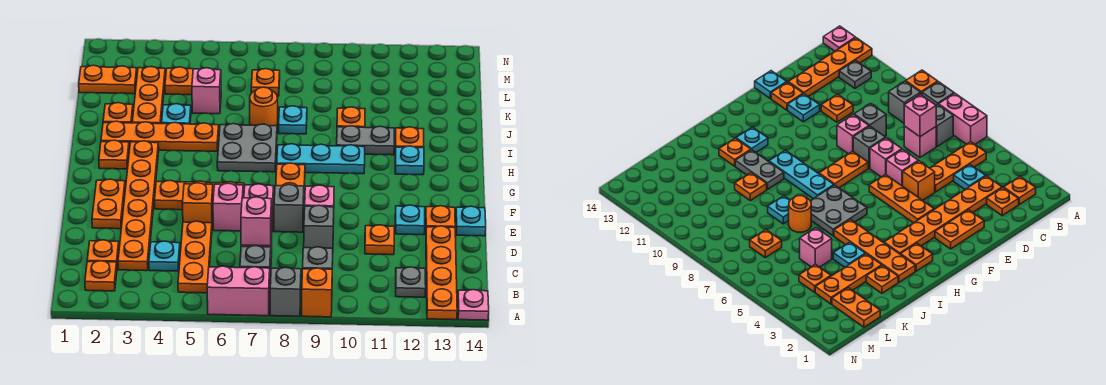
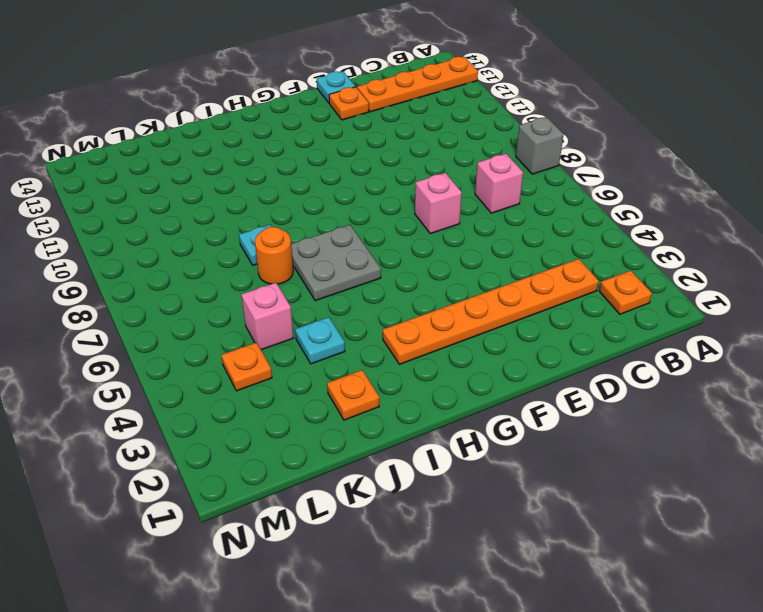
none -> pink brick A6:A7 level 1
none -> orange brick A9 level 1
none -> pink plate A14 level 1
none -> orange plate B5:D5 level 1

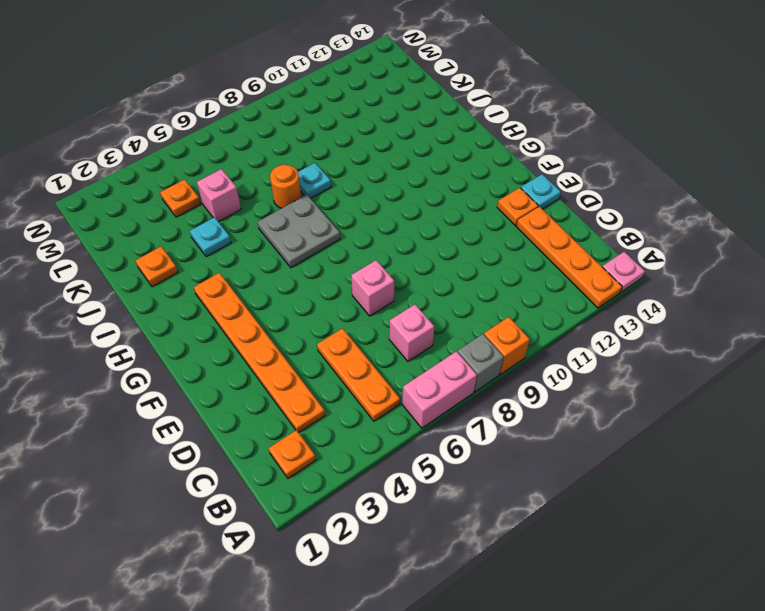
none -> grey brick B7 level 1
none -> grey brick B9 level 1
none -> grey plate B12 level 1
none -> orange plate C2 level 1

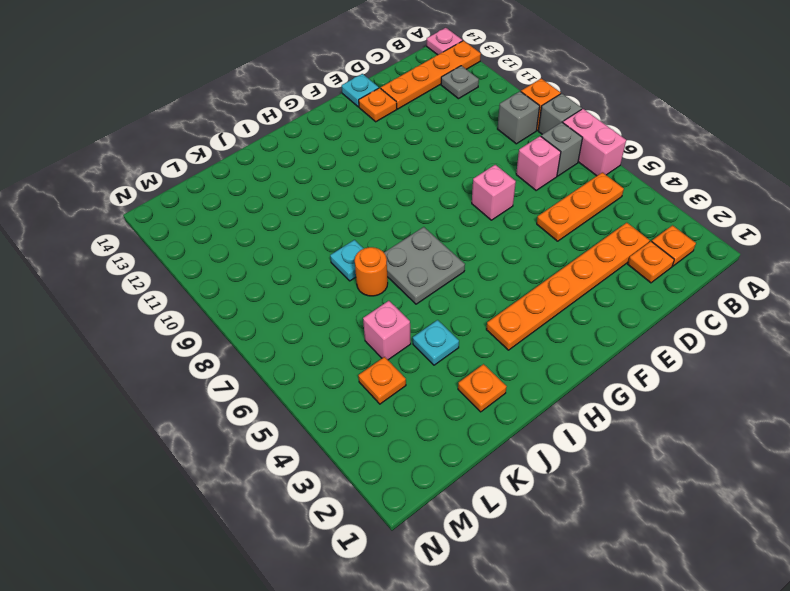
none -> cyan plate C4 level 1
none -> grey brick D9 level 1
none -> orange plate D11 level 1
none -> orange plate E2:F2 level 1

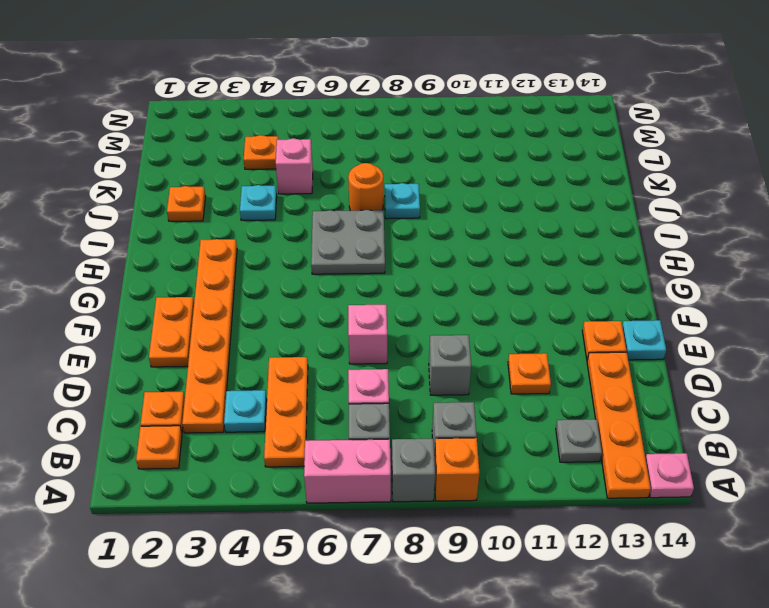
none -> orange brick E5 level 1
none -> pink brick E6 level 1
none -> grey brick E8 level 1
none -> pink brick E9 level 1

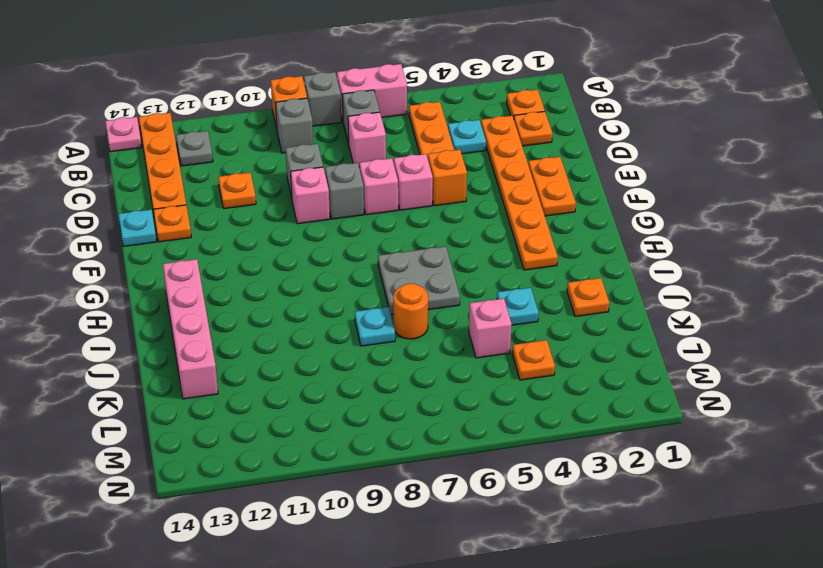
pink brick H13:K13 level 1 -> none
none -> cyan plate E12 level 1
none -> orange plate F4:F6 level 1
none -> orange plate F8:G8 level 1
none -> orange plate H2 level 1

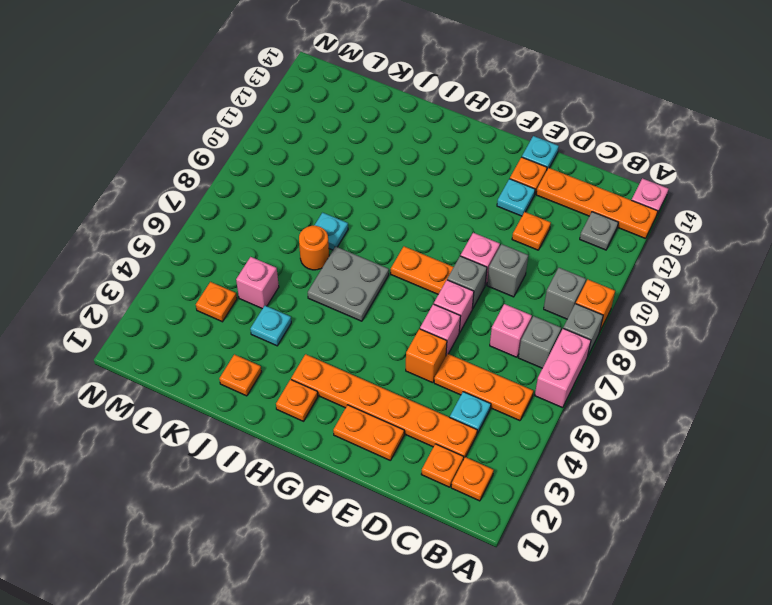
none -> orange plate F4:F6 level 1
none -> cyan plate H8:H10 level 1
none -> cyan plate H12 level 1
none -> orange plate I2:I5 level 1

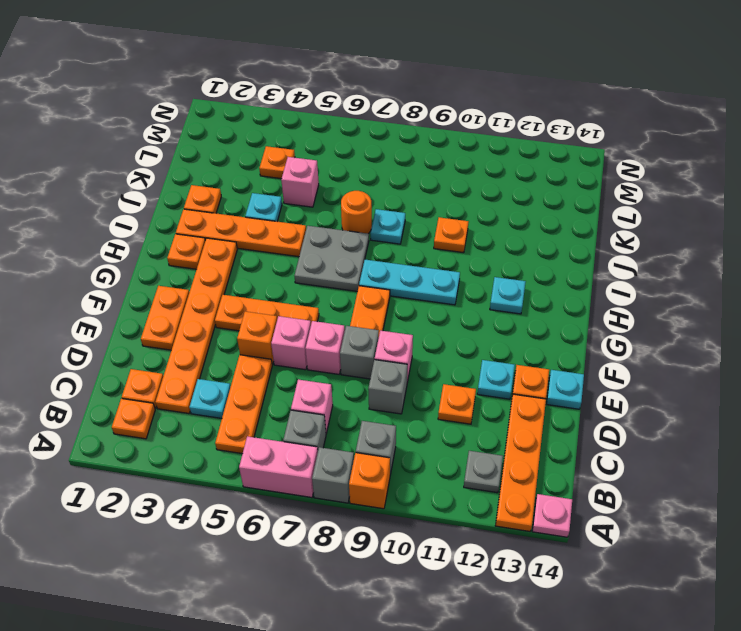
none -> grey plate I10:I11 level 1
none -> orange plate I12 level 1
none -> orange plate J3:L3 level 1
none -> orange plate L1:L2 level 1

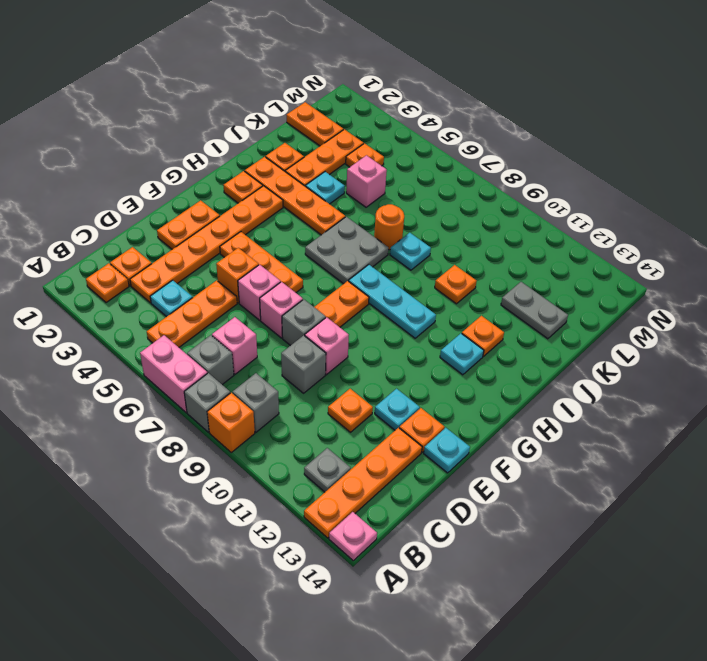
grey plate K12:K13 level 1 -> grey plate I10:I11 level 1
none -> orange plate L7 level 1
none -> pink brick C7 level 2

